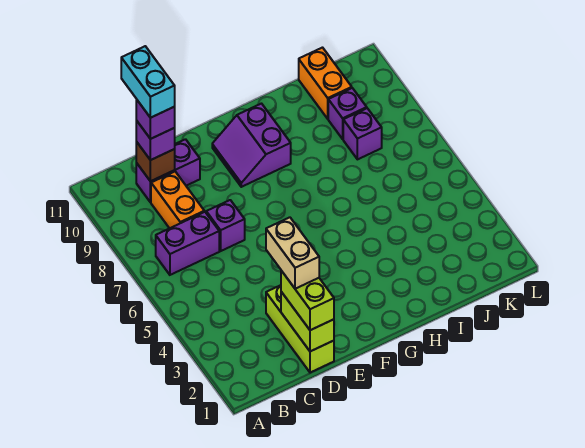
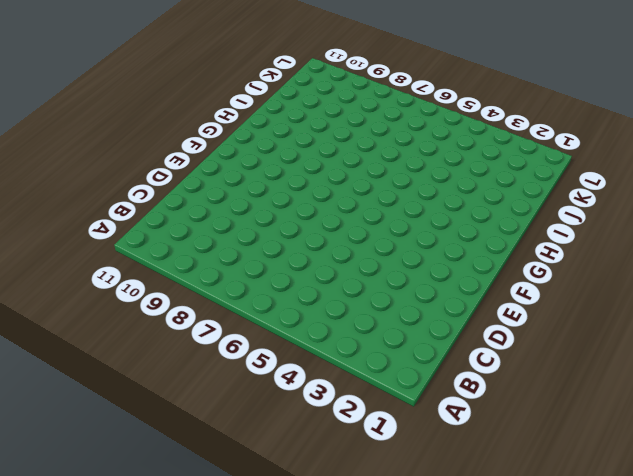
none -> purple brick B7:C7 level 1
none -> orange brick C8:C9 level 1
none -> purple brick C10:D10 level 1

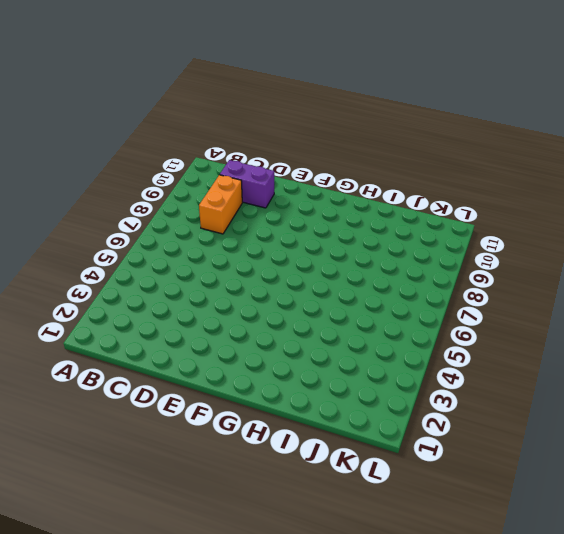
none -> purple brick B7:C7 level 1
none -> lime brick D1:D3 level 1
none -> purple brick D7 level 1

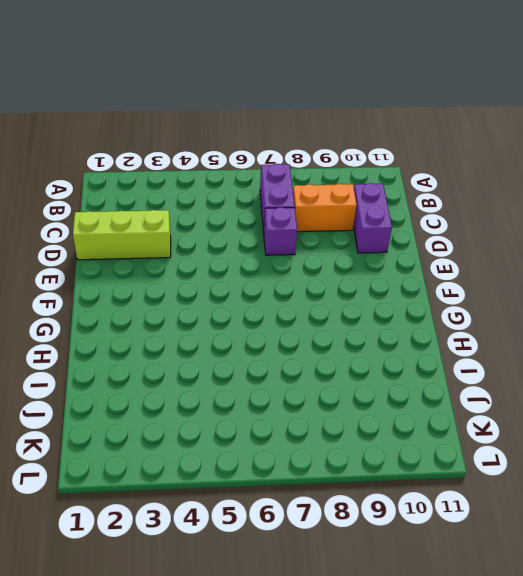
none -> purple slope F9:G10 level 1 top G
none -> purple brick J8 level 1
none -> purple brick J9 level 1

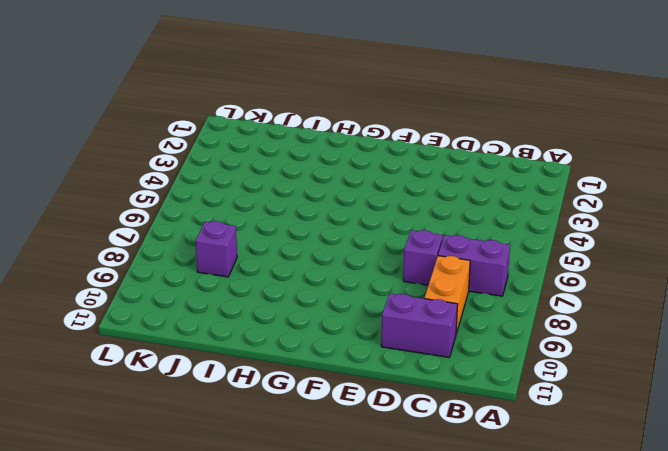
none -> lime brick D1:D3 level 1
none -> purple slope F9:G10 level 1 top G
none -> purple brick J9 level 1

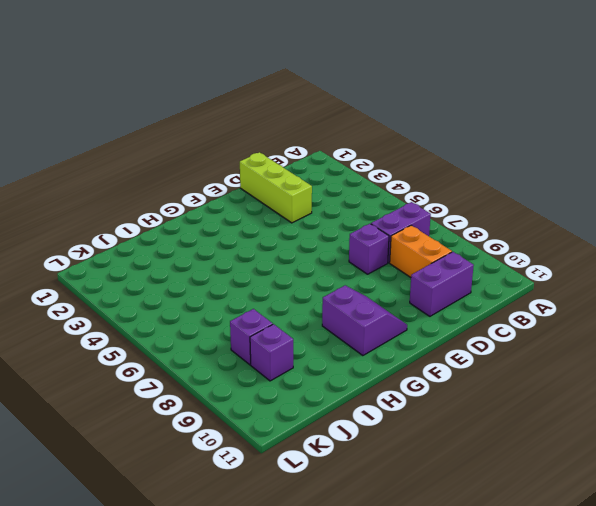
none -> orange brick J10:J11 level 1
none -> brown brick C10 level 2
none -> lime brick D1:D2 level 2

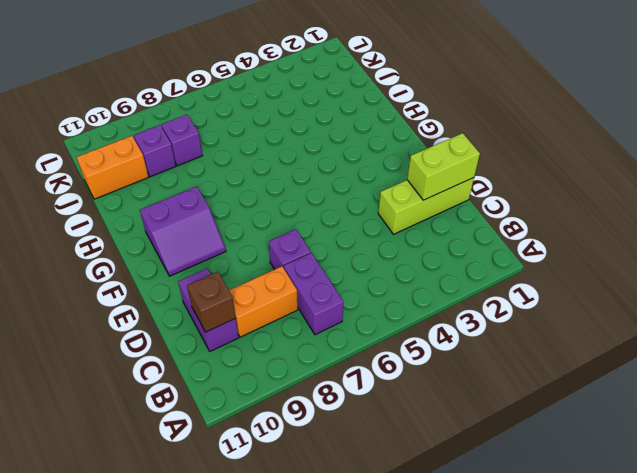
none -> purple brick C10 level 3
none -> lime brick D1:D2 level 3
none -> purple brick C10 level 4

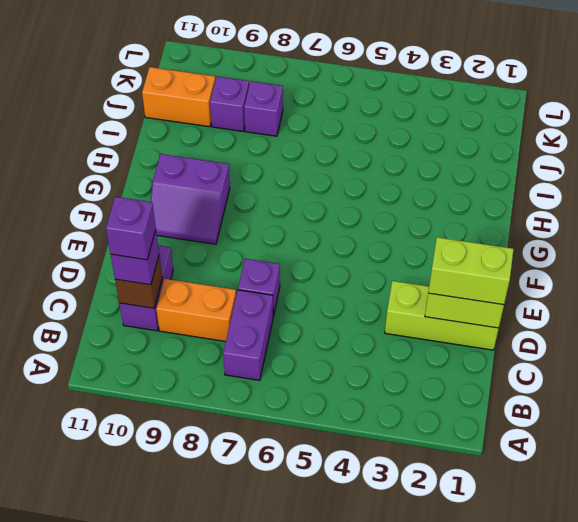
none -> tan brick D2:D3 level 4
none -> cyan brick C10:C11 level 5

